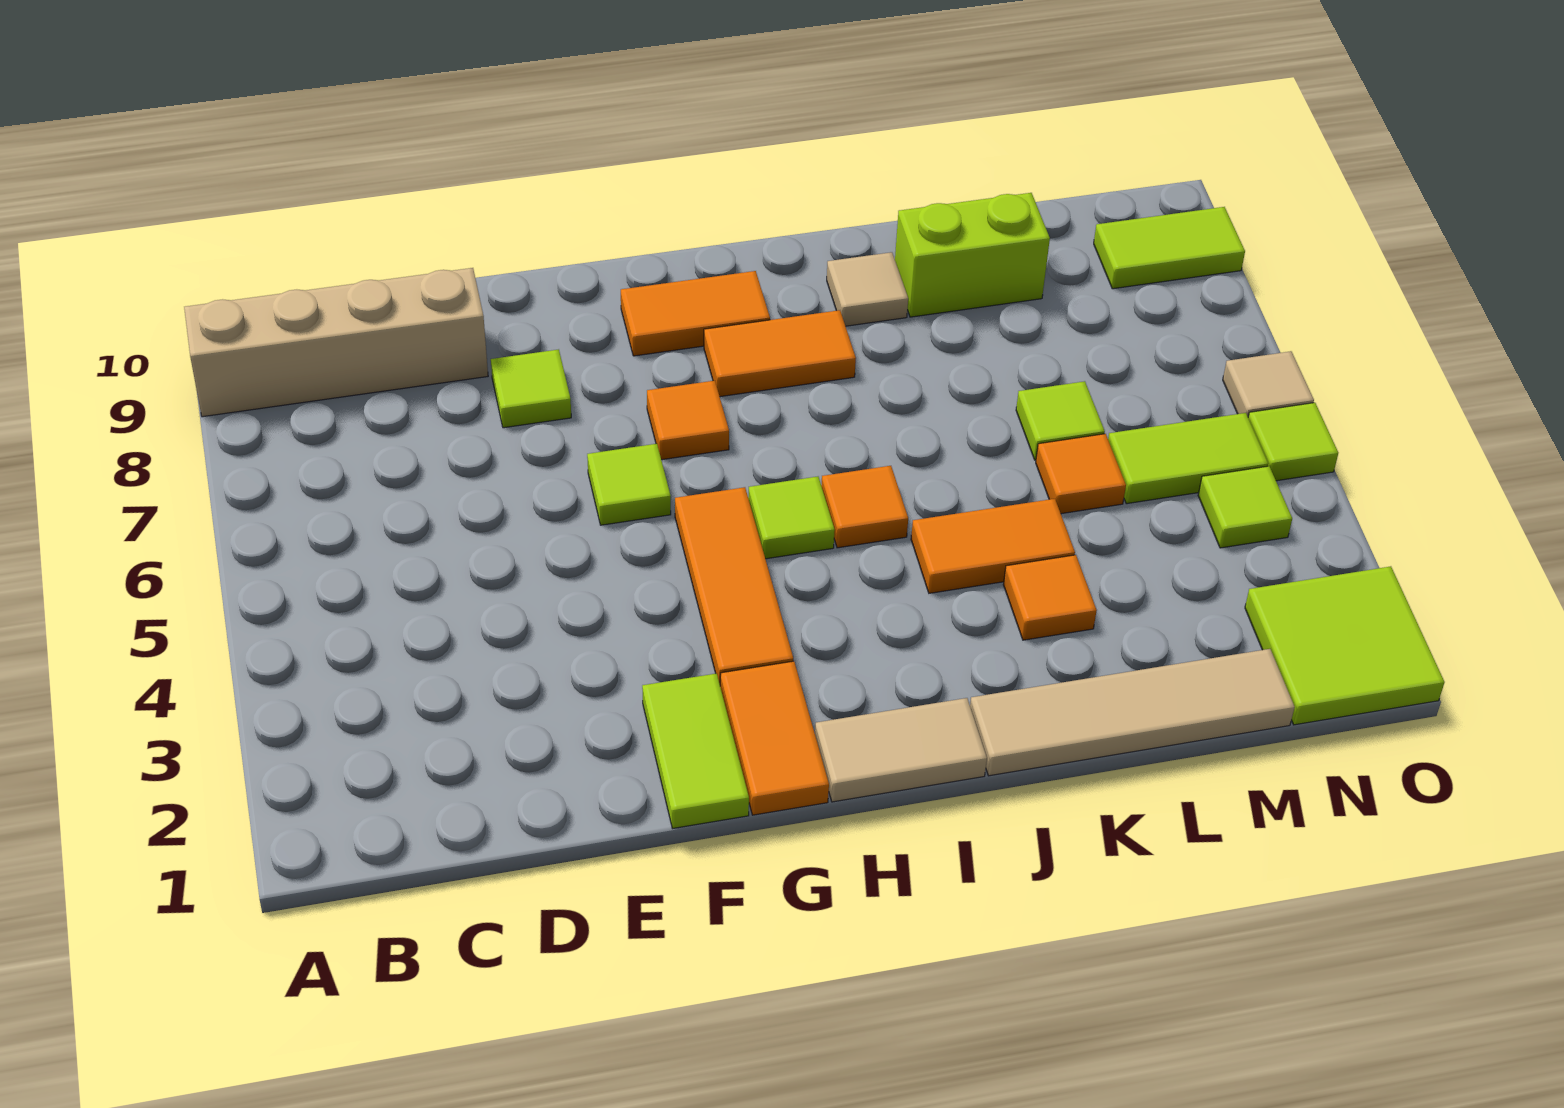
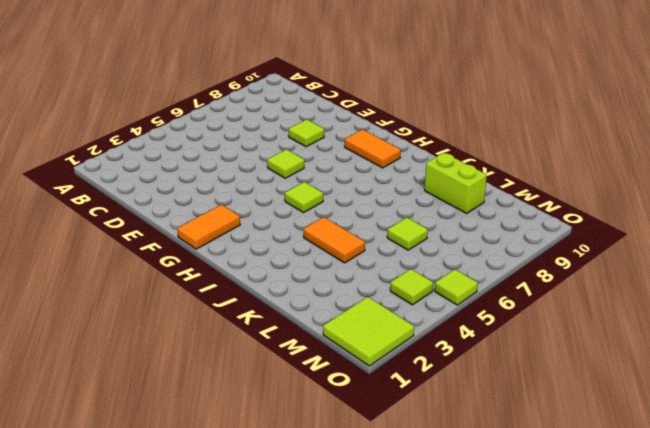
none -> tan brick A9:D9 level 1
none -> lime tile F1:F2 level 1
none -> orange tile G3:G5 level 1

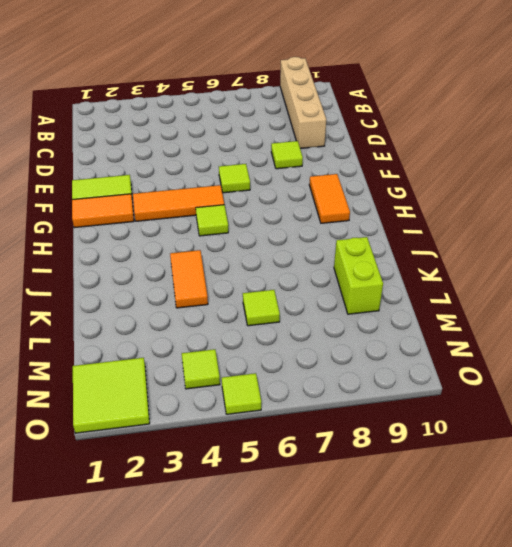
none -> orange tile G7 level 1
none -> tan tile H1:I1 level 1
none -> orange tile H8:I8 level 1

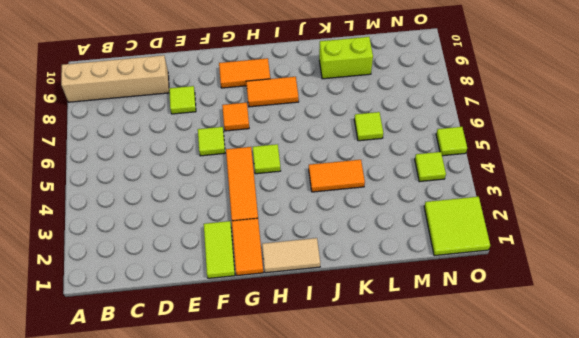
none -> orange tile I5 level 1
none -> tan tile J1:M1 level 1
none -> tan tile J9 level 1

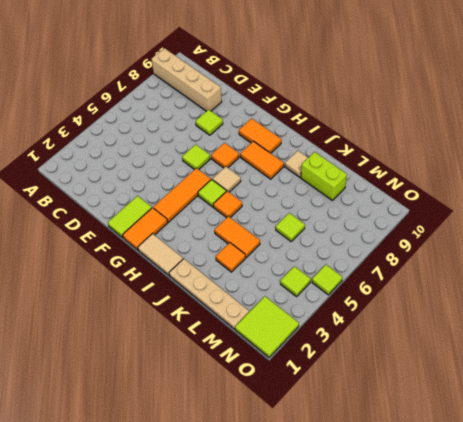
tan tile H6 level 1 -> tan tile O6 level 1
tan plate J1:M1 level 1 -> tan tile J1:M1 level 1
none -> orange tile L5 level 1
none -> lime tile M5:N5 level 1
none -> lime tile N9:O9 level 1

